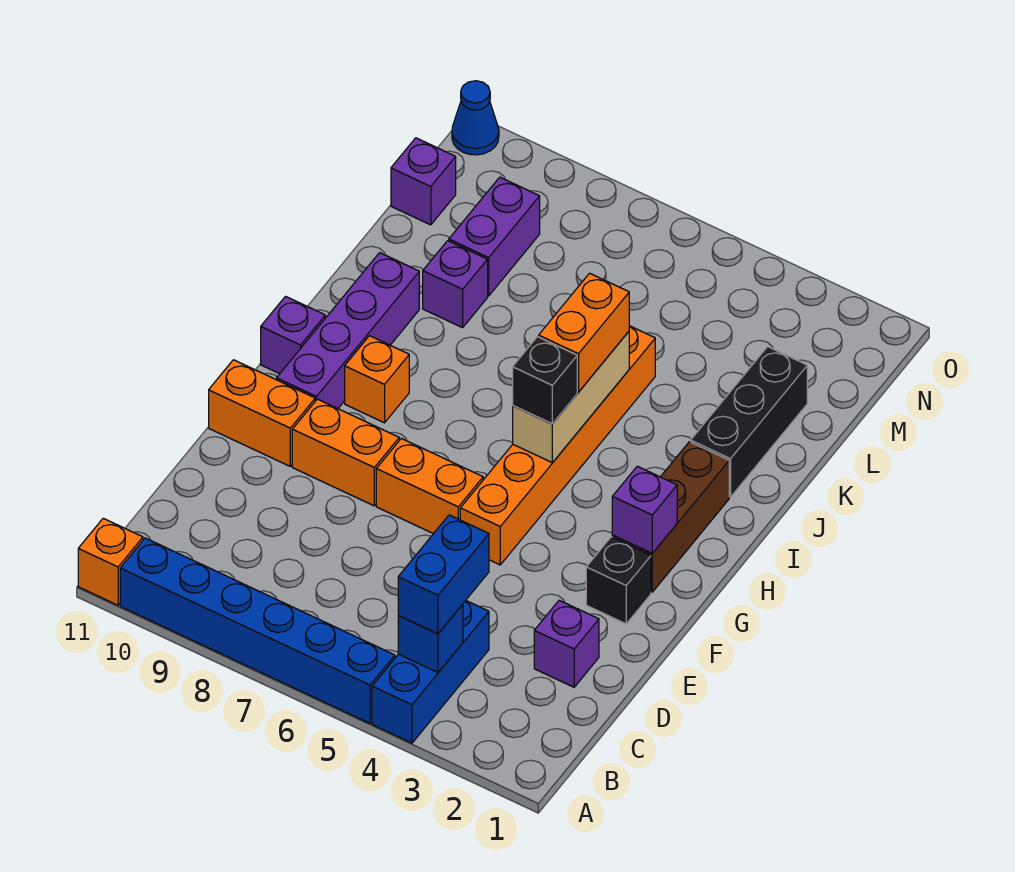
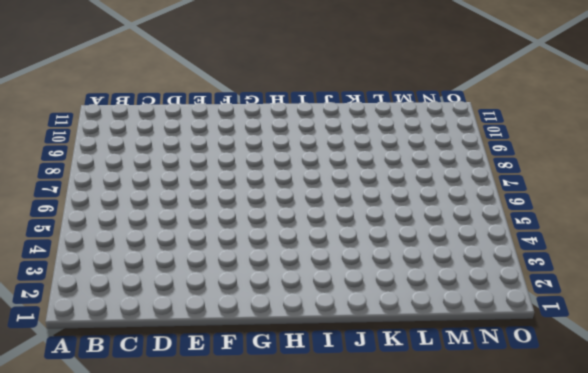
none -> blue brick A4:C4 level 1
none -> blue brick A5:A10 level 1
none -> orange brick A11 level 1

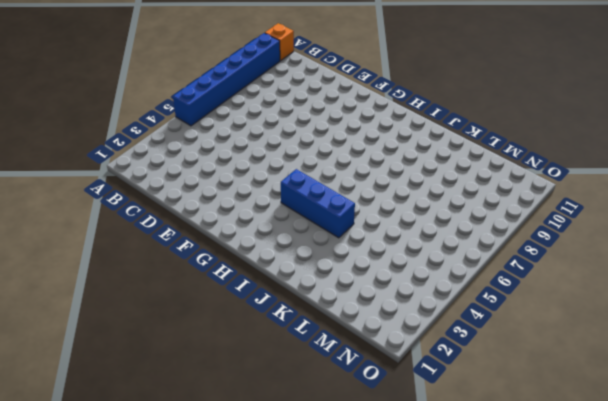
blue brick H4:J4 level 1 -> blue brick A4:C4 level 1
none -> purple brick D2 level 1
none -> black brick F2 level 1
none -> orange brick F5:K5 level 1

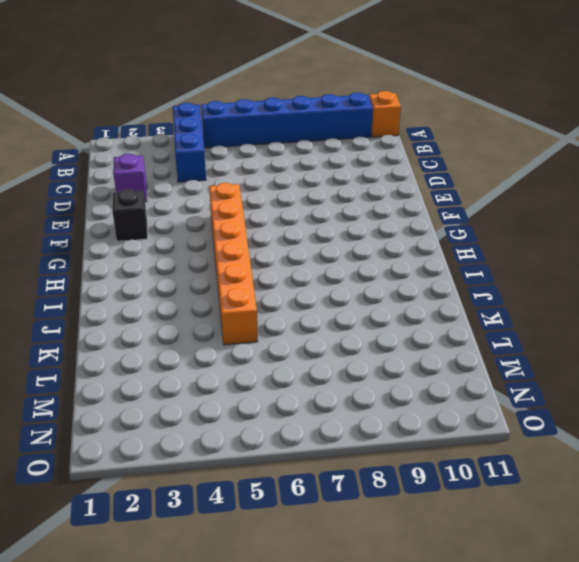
none -> orange brick F6:F7 level 1
none -> orange brick F8:F9 level 1
none -> orange brick F10:F11 level 1

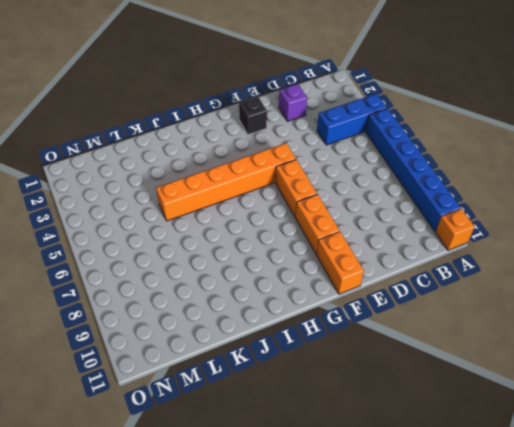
none -> brown brick G2:I2 level 1
none -> purple brick G10:J10 level 1
none -> orange brick H9 level 1

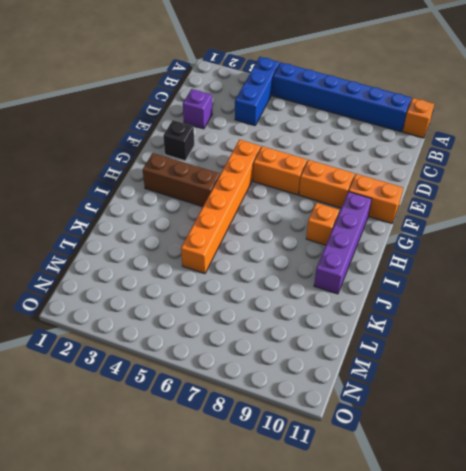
brown brick H2:H4 level 1 -> brown brick G2:I2 level 1
none -> purple brick H11 level 1
none -> black brick J2:L2 level 1
none -> purple brick K9 level 1

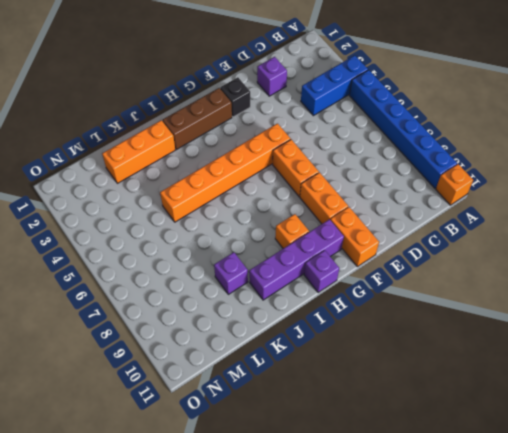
orange brick J2:L2 level 1 -> black brick J2:L2 level 1
none -> purple brick L9:M9 level 1
none -> purple brick M11 level 1
none -> blue cone O11 level 1

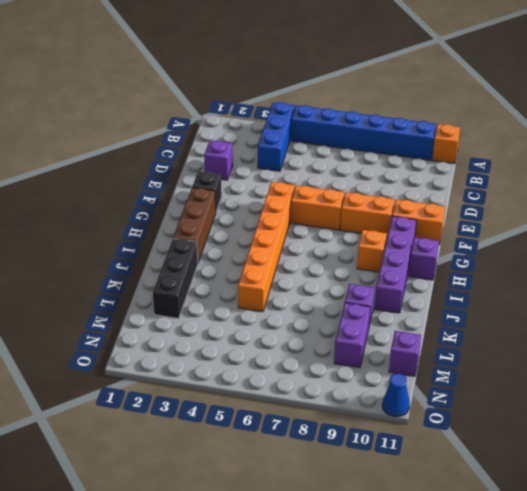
none -> blue brick B4 level 2
none -> purple brick G2 level 2
none -> tan brick H5:J5 level 2

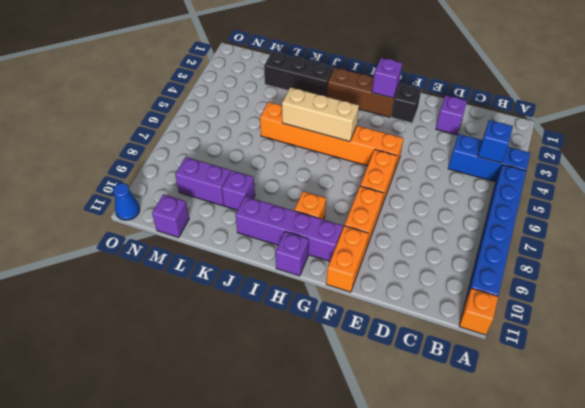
none -> blue brick B4:C4 level 3
none -> black brick H5 level 3
none -> orange brick I5:J5 level 3

